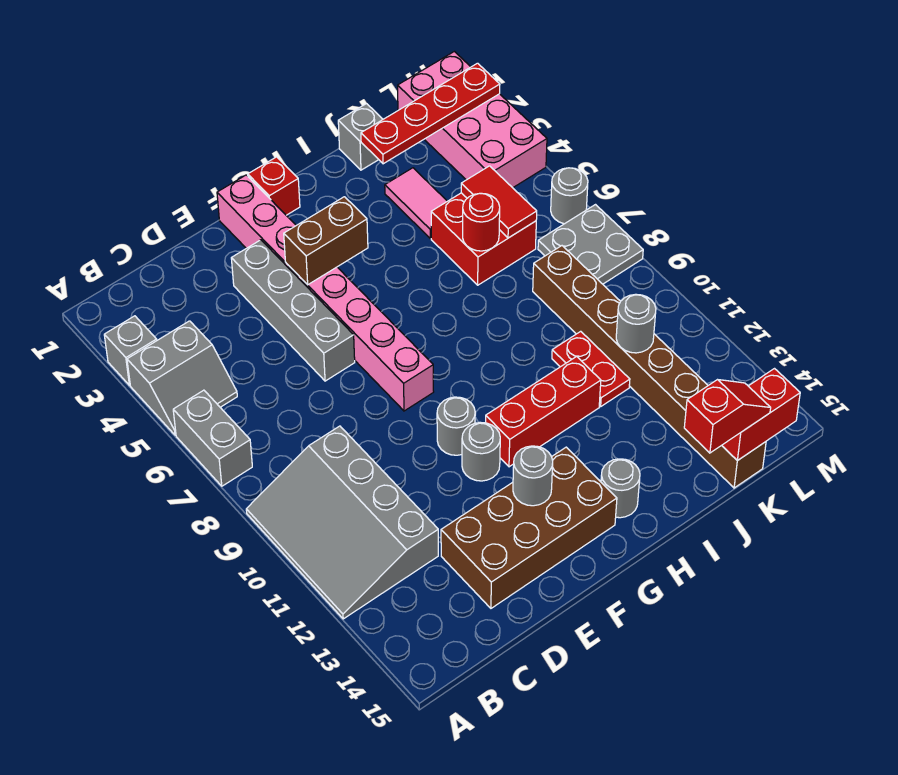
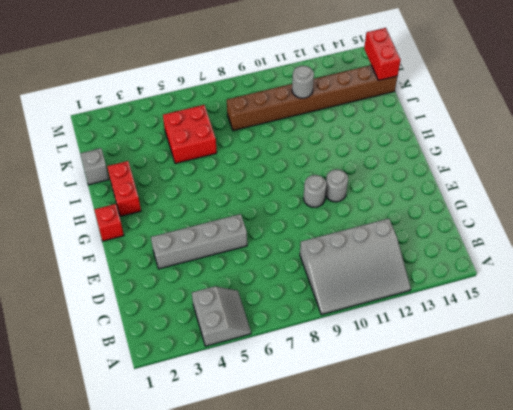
red brick H2:I2 level 1 -> none
none -> grey brick A3 level 1
none -> grey brick A6:A7 level 1
none -> brown brick D13:G14 level 1

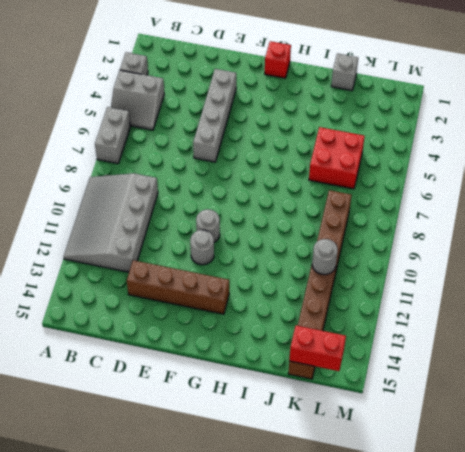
brown brick D13:G13 level 1 -> brown brick D13:G14 level 1
none -> pink brick F1:F8 level 1
none -> red brick G11:I11 level 1
none -> grey round brick H14 level 1

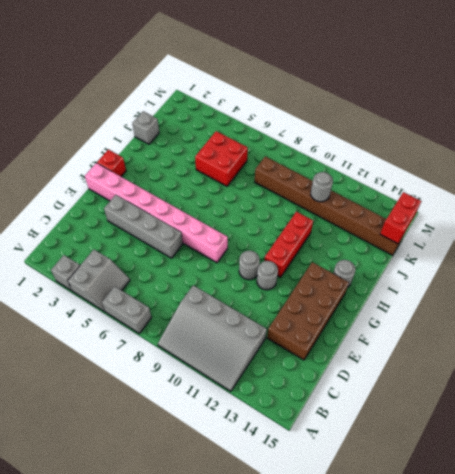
none -> pink tile J3:J4 level 1
none -> red plate J10:J11 level 1
none -> pink brick L1:M4 level 1

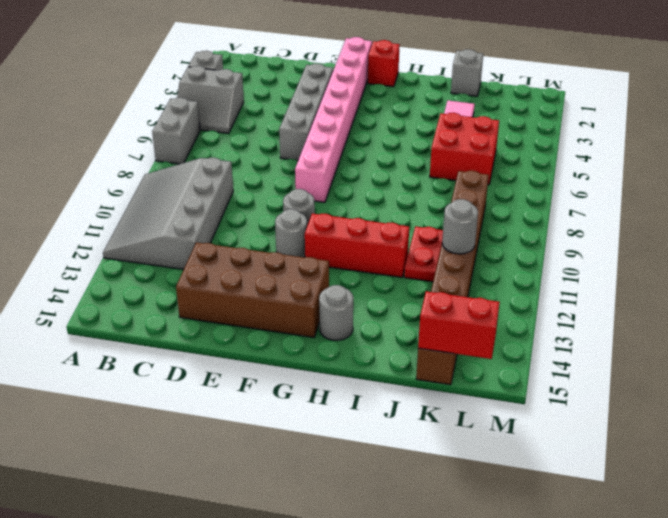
none -> pink brick L1:M4 level 1
none -> grey plate L7:M8 level 1
none -> grey round brick M6 level 1

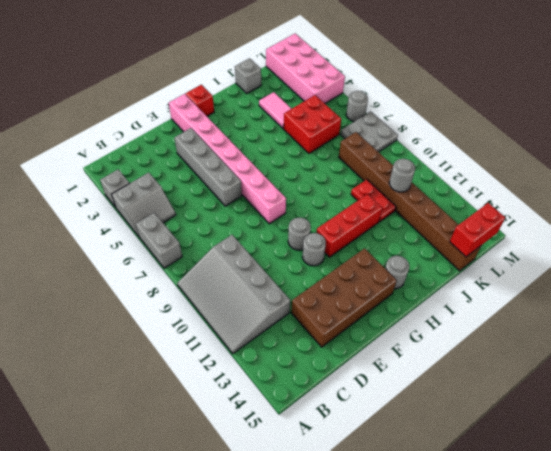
none -> brown brick F4:G4 level 2
none -> grey round brick F13 level 2
none -> red plate J2:M2 level 2

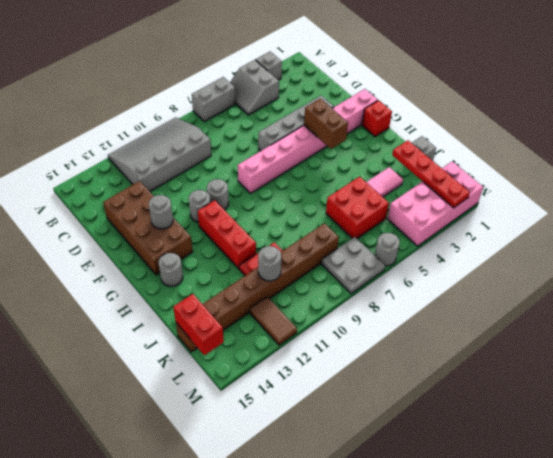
brown tile L12:M12 level 1 -> none
none -> red round brick J6 level 2
none -> red tile K5:K6 level 2
none -> red slope J15:K15 level 3 top J

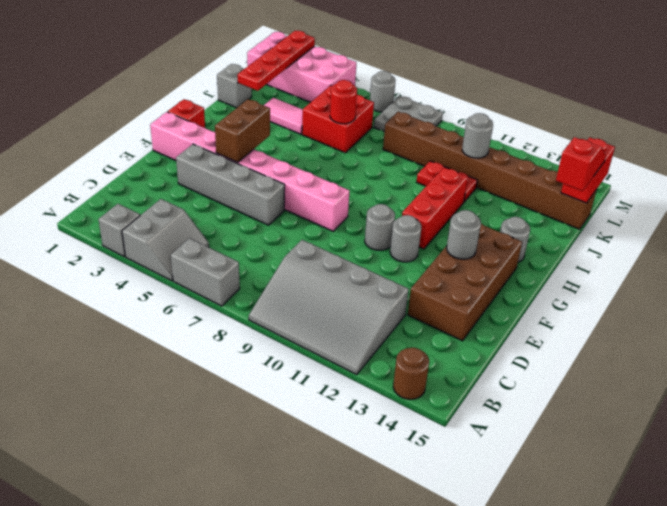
brown round brick A14 level 1 -> none
none -> red tile K5:K6 level 2

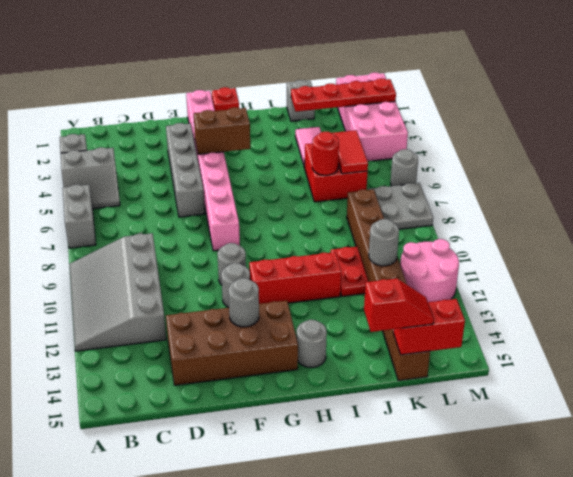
pink round brick L11:M12 level 1 -> none

